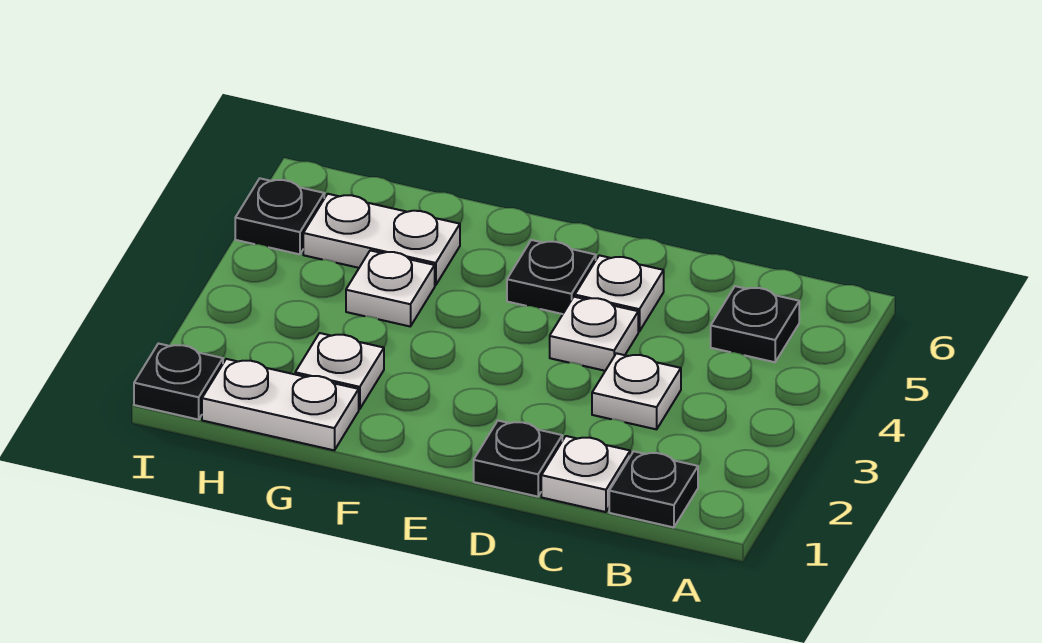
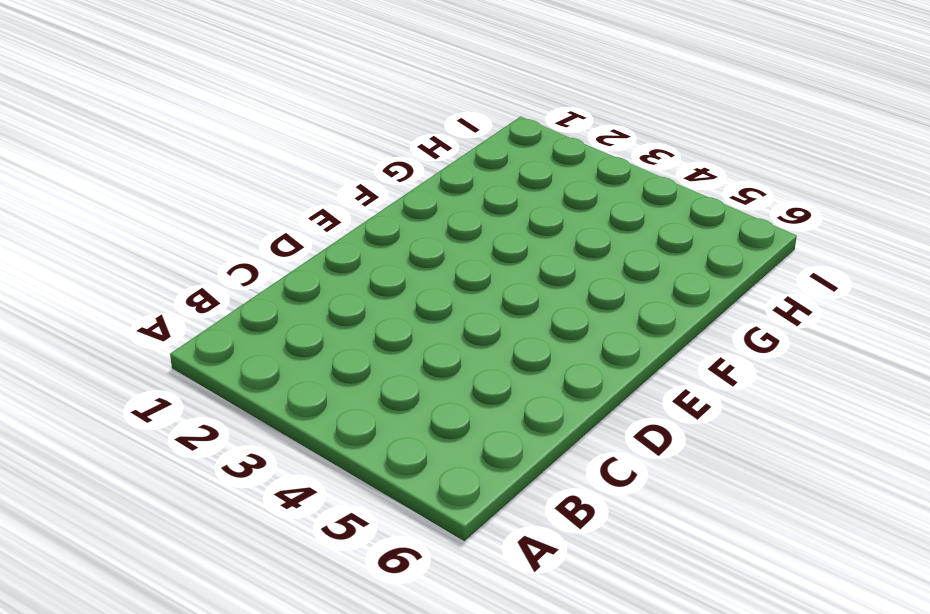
none -> black plate B1 level 1
none -> black plate B5 level 1
none -> white plate C1 level 1

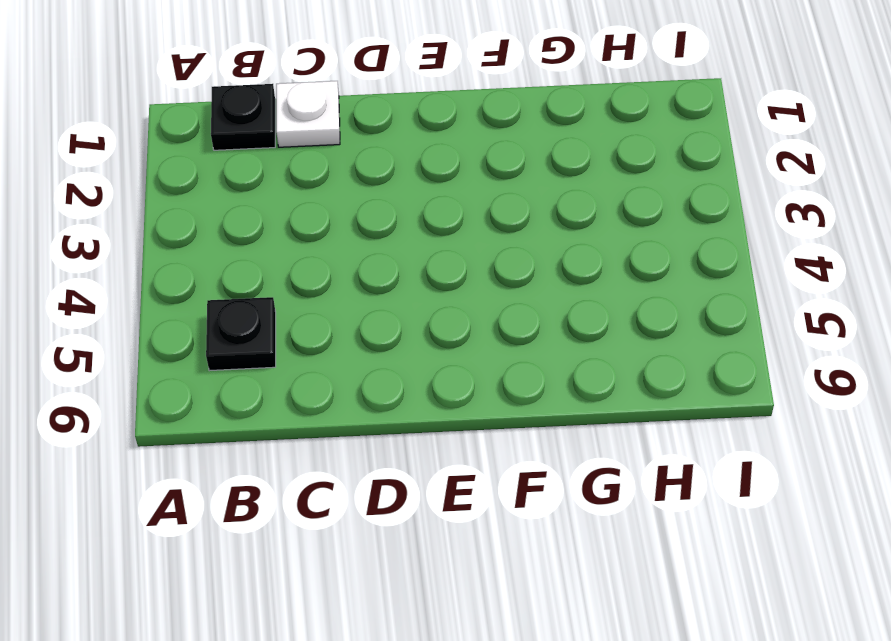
none -> white plate C3 level 1
none -> black plate D1 level 1
none -> white plate D4 level 1

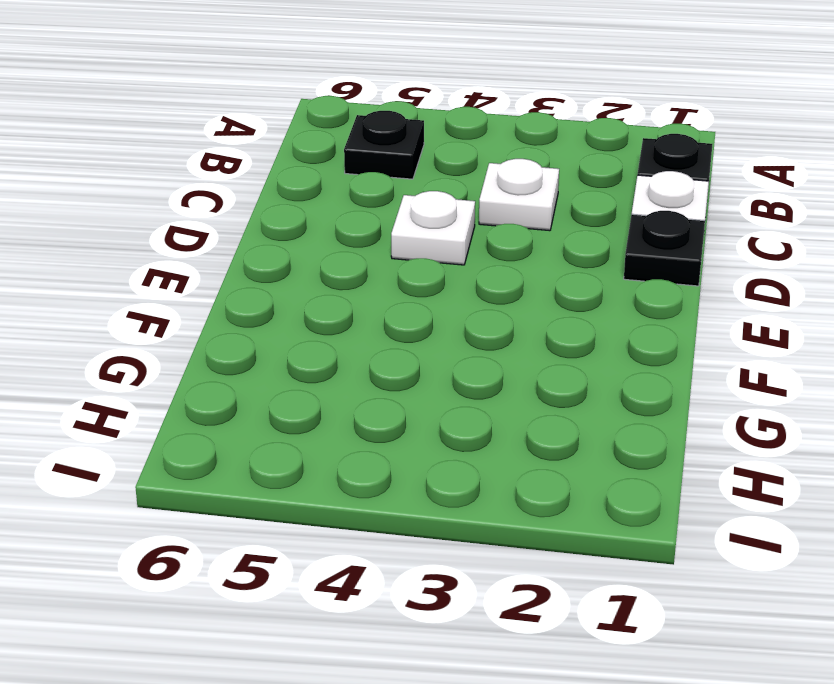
none -> white plate D5 level 1
none -> black plate E5 level 1
none -> white plate G1:H1 level 1

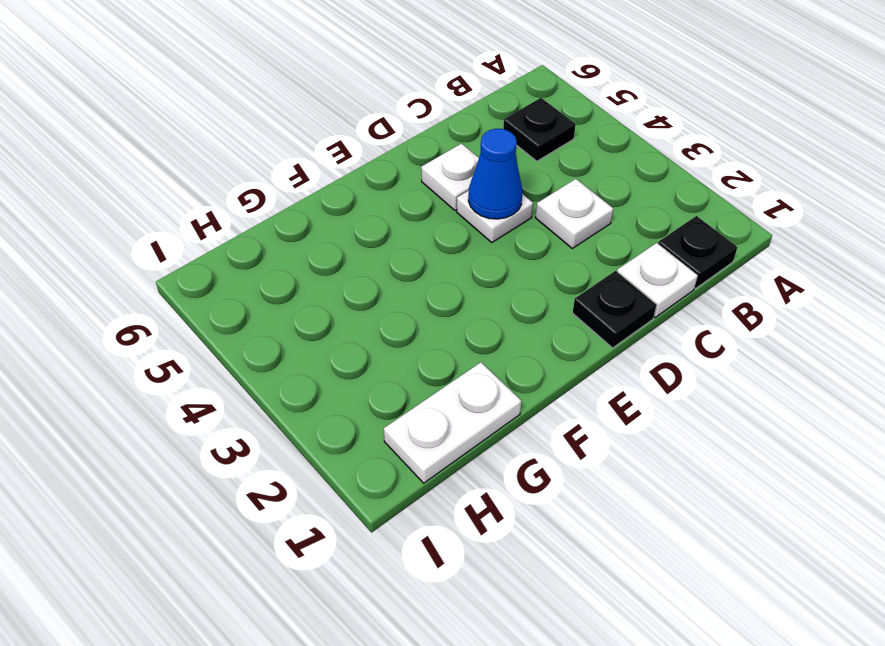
blue cone D4 level 2 -> none
none -> black plate E5 level 1
none -> white plate G2 level 1
none -> white plate G4 level 1

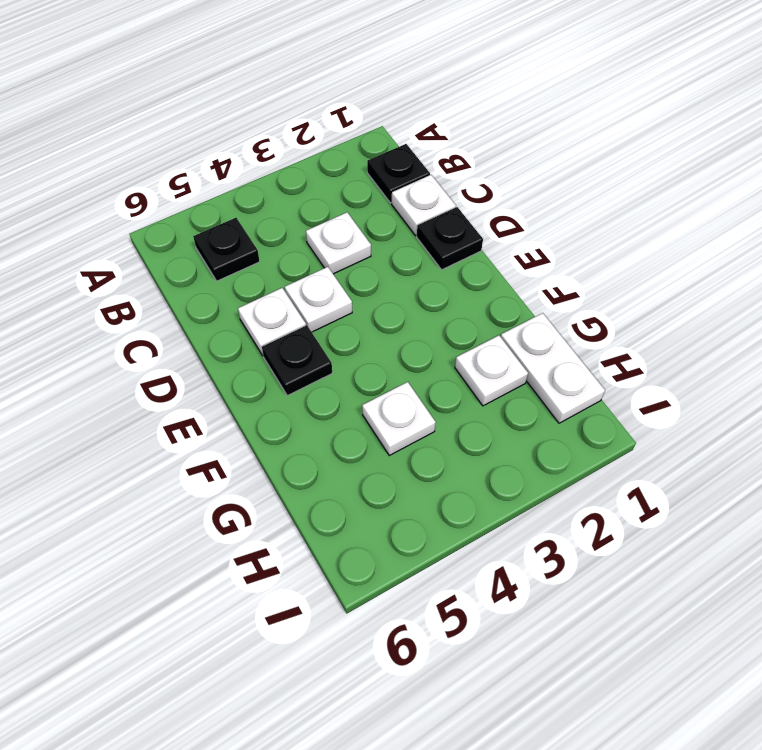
none -> white plate G5:H5 level 1
none -> black plate I1 level 1
none -> black plate I5 level 1

